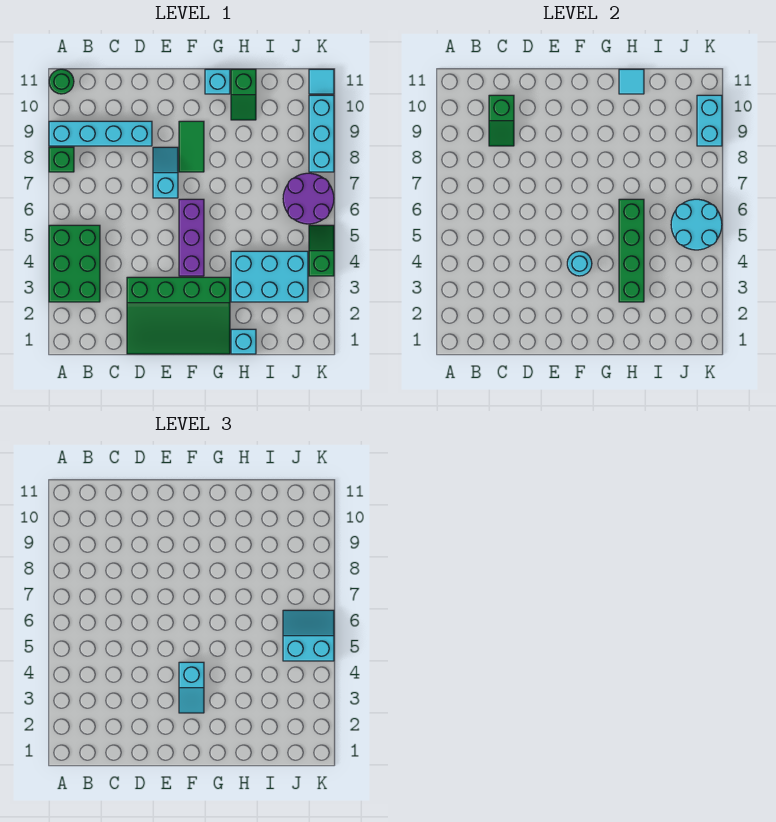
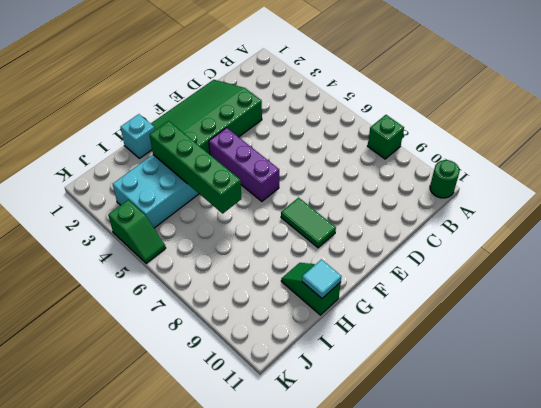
none -> green brick A3:B5 level 1
none -> cyan brick A9:D9 level 1
none -> cyan slope E7:E8 level 1 top 7

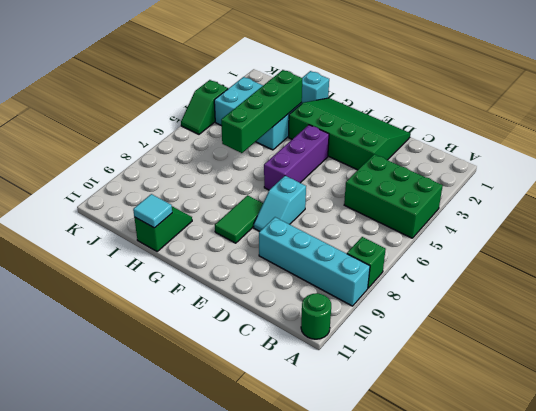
green brick A4:C5 level 1 -> green brick A3:B5 level 1
none -> cyan brick G11 level 1
none -> purple round brick J6:K7 level 1
none -> cyan brick K8:K10 level 1

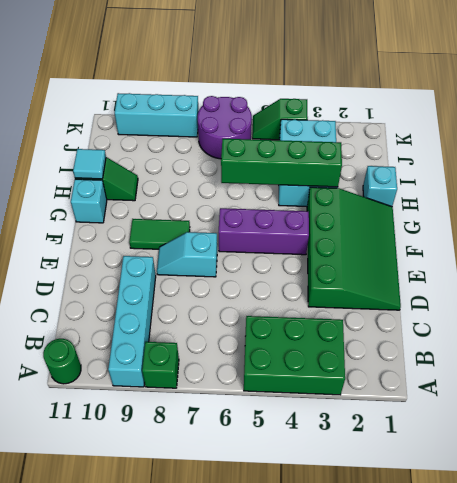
none -> cyan tile K11 level 1
none -> green slope C9:C10 level 2 top 10
none -> cyan round brick F4 level 2

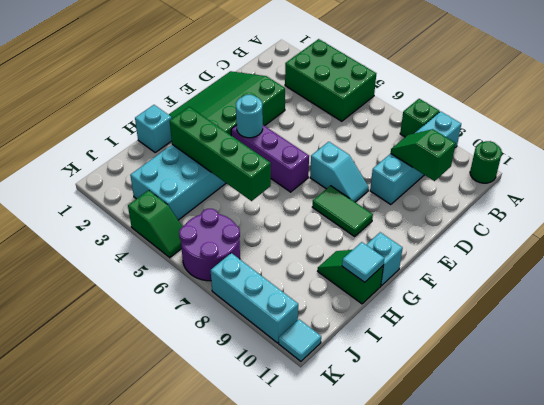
none -> cyan round brick J5:K6 level 2
none -> cyan brick K9:K10 level 2
none -> cyan slope F3:F4 level 3 top 4

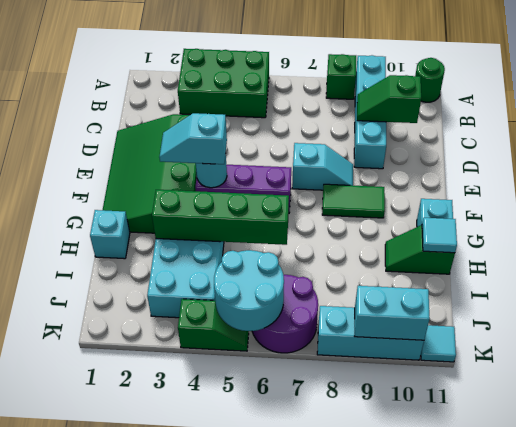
none -> cyan slope J5:K6 level 3 top 5

